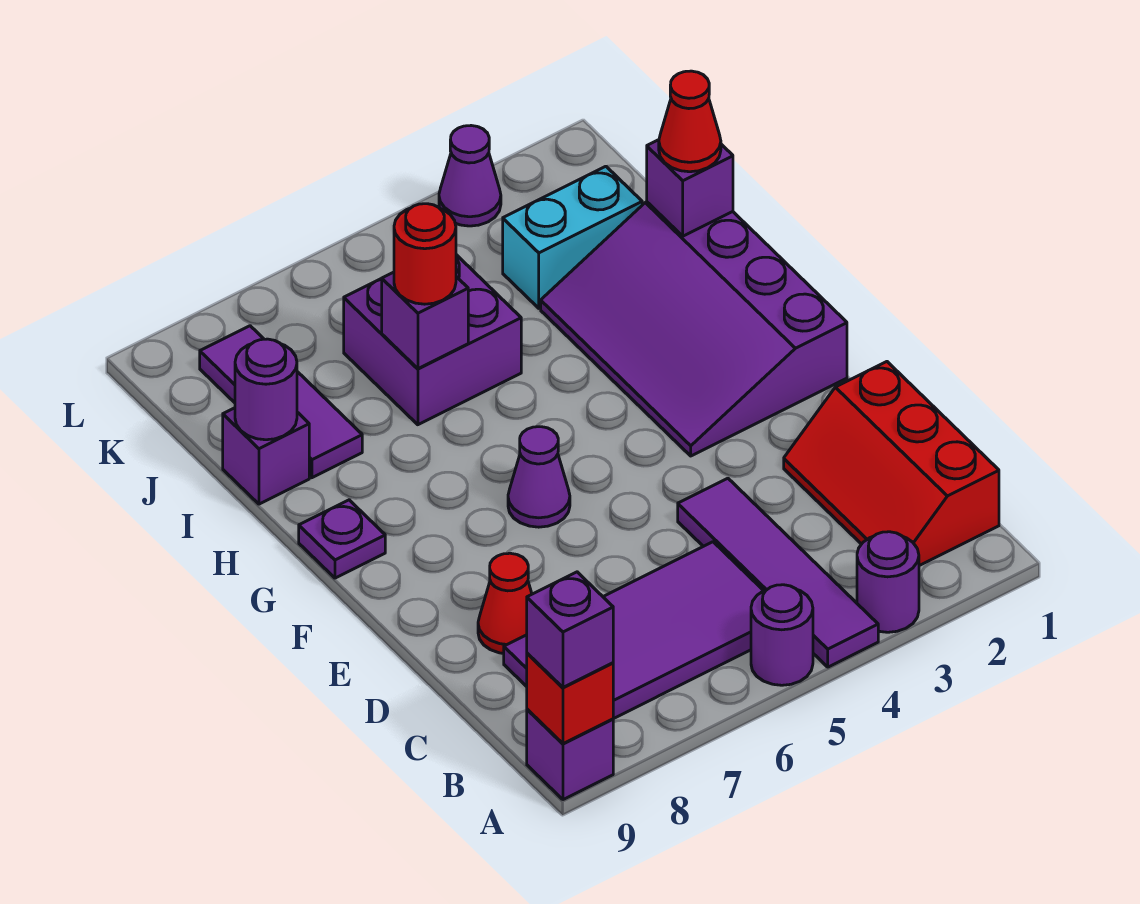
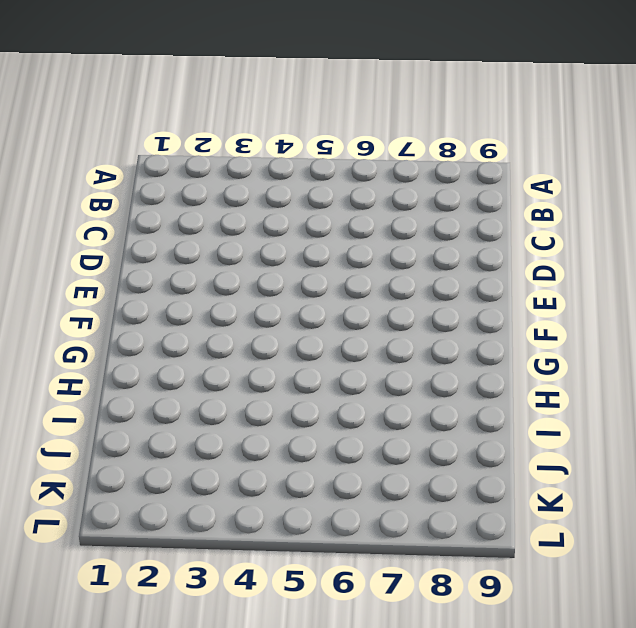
none -> purple round brick A3 level 1
none -> purple tile A4:D4 level 1
none -> purple round brick A5 level 1

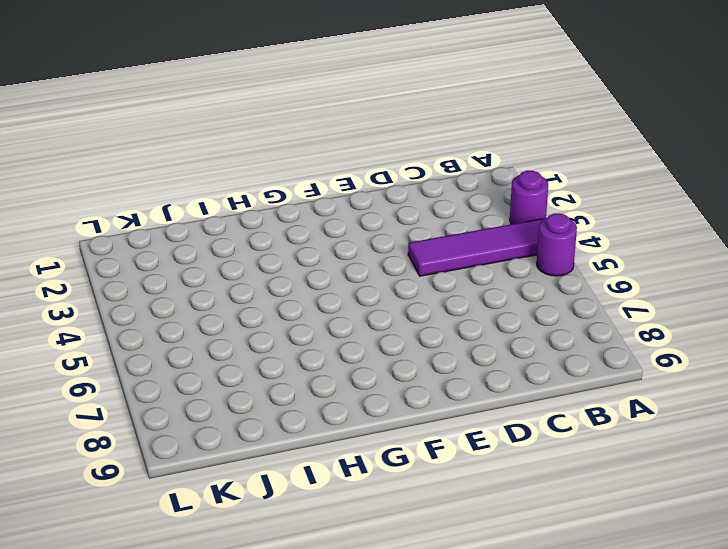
none -> purple brick A9 level 1
none -> red slope B1:D2 level 1 top 1
none -> purple tile B5:C8 level 1

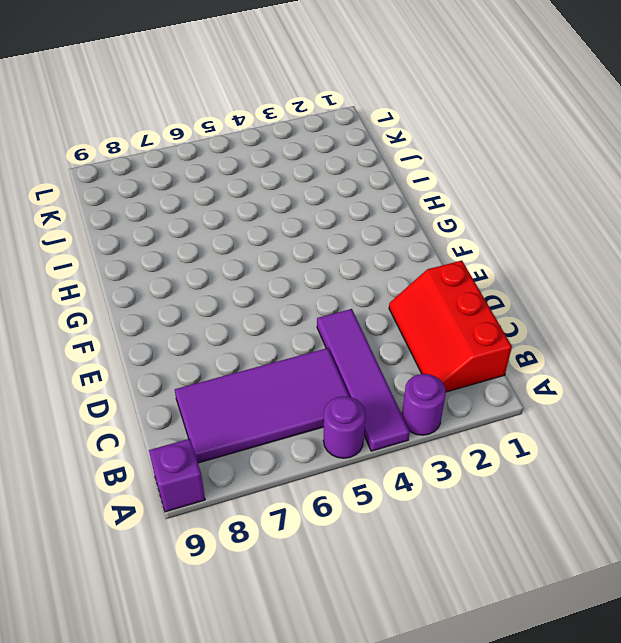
none -> red cone D8 level 1
none -> purple slope F1:I3 level 1 top 1
none -> purple cone F6 level 1

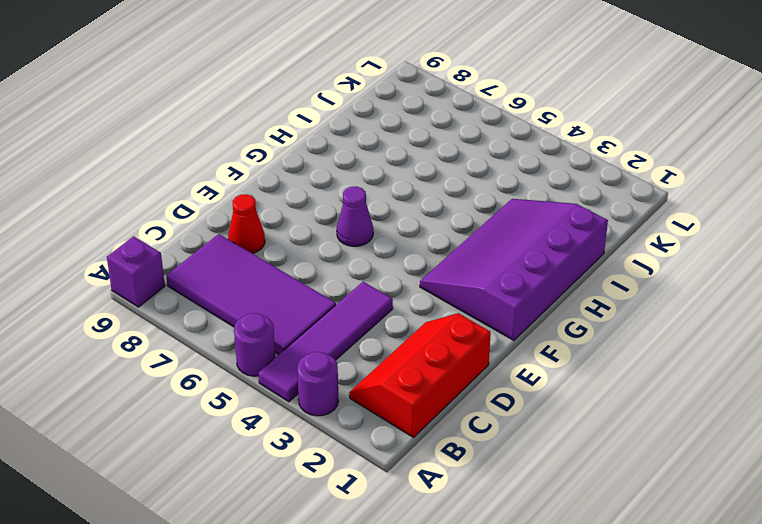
none -> purple plate G9 level 1
none -> purple brick I5:J6 level 1
none -> purple tile I8:K8 level 1

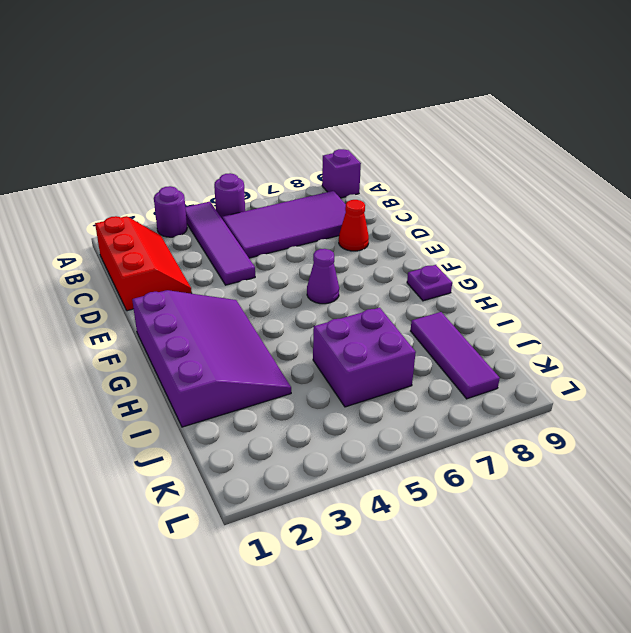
none -> purple brick I9 level 1
none -> cyan brick J2:J3 level 1
none -> purple cone L3 level 1

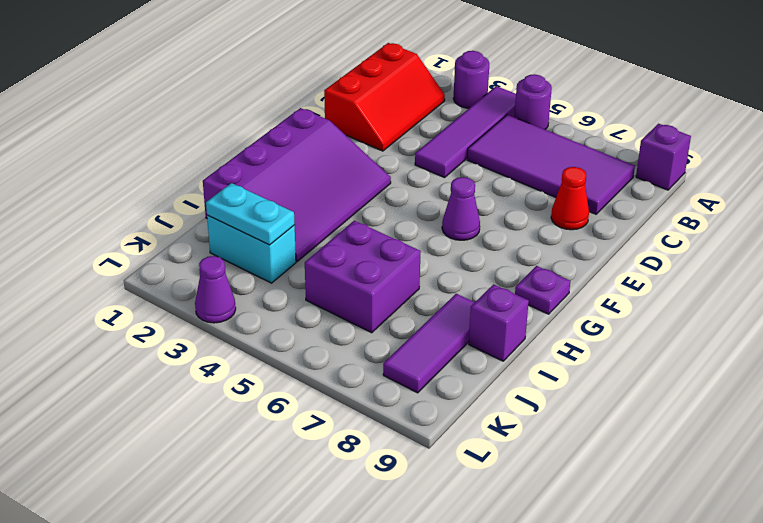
cyan plate J2:J3 level 2 -> none
none -> red brick A9 level 2
none -> purple brick I1 level 2
none -> purple brick I6 level 2

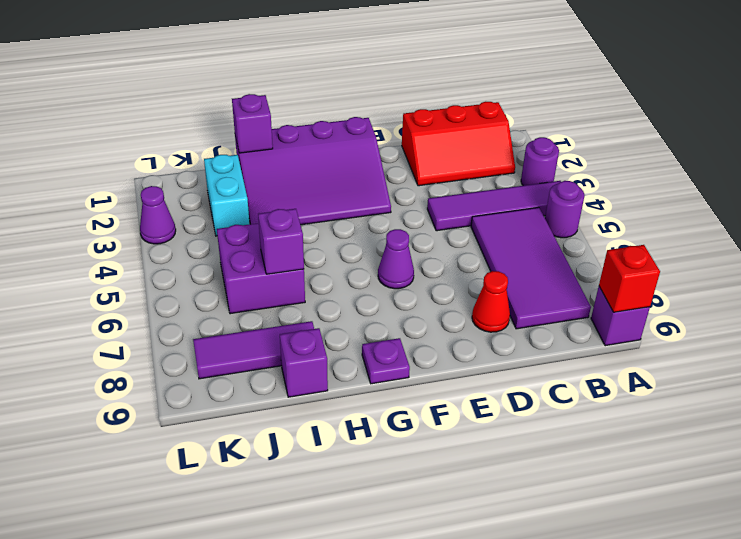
none -> purple round brick I9 level 2
none -> purple brick A9 level 3
none -> red cone I1 level 3

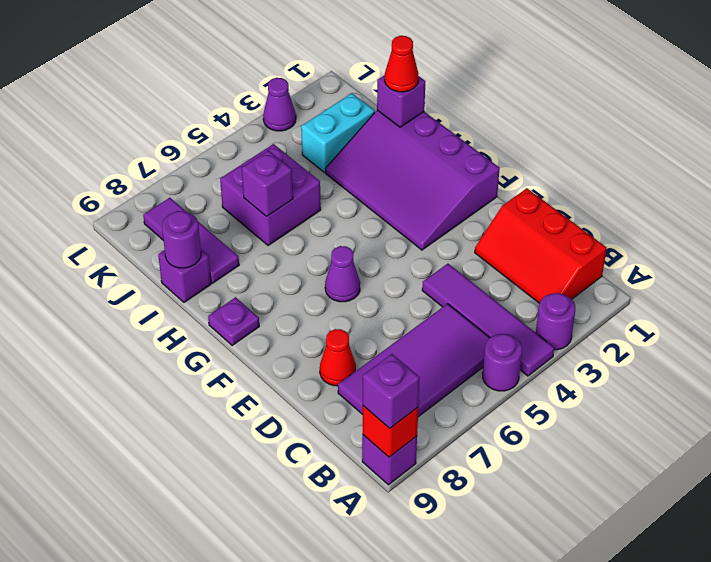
none -> red round brick I6 level 3

